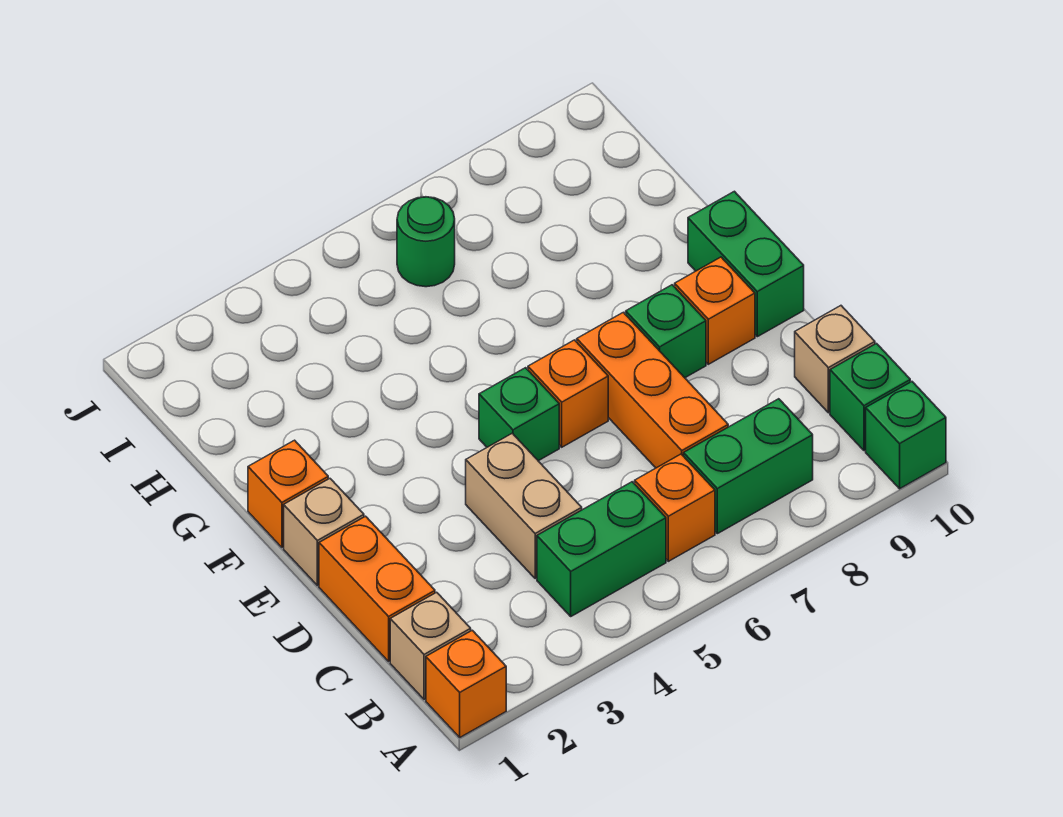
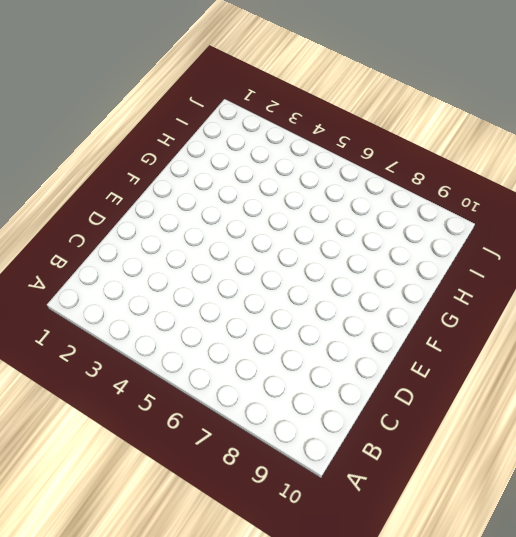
none -> orange brick A1 level 1
none -> green brick A10 level 1
none -> tan brick B1 level 1

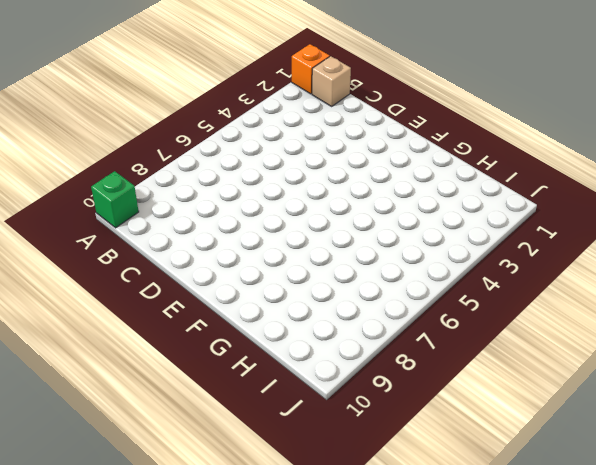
none -> green brick B4:B5 level 1
none -> orange brick B6 level 1
none -> green brick B7:B8 level 1

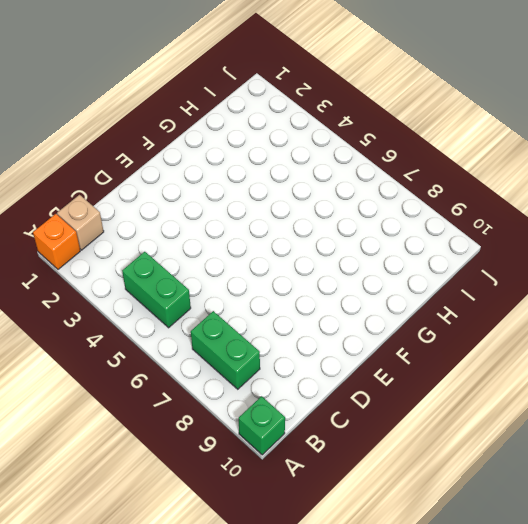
none -> orange brick B6 level 1
none -> green brick B10 level 1
none -> orange brick C1:D1 level 1

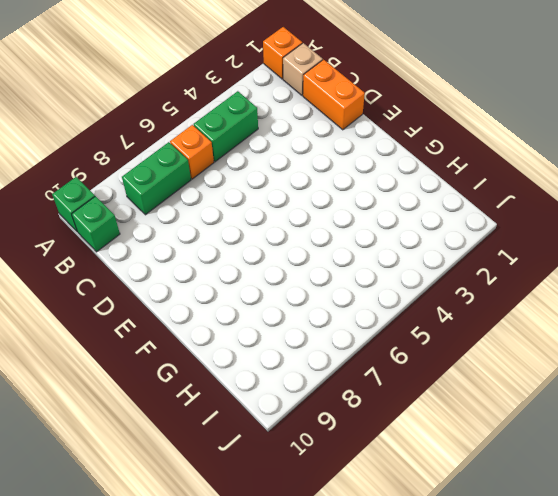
none -> tan brick C4:D4 level 1
none -> orange brick C7:E7 level 1
none -> tan brick C10 level 1

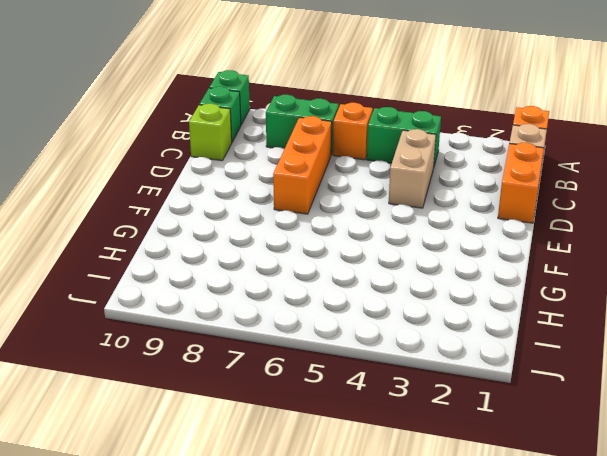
lime brick C10 level 1 -> tan brick C10 level 1
none -> tan brick E1 level 1
none -> green brick E5 level 1
none -> orange brick E6 level 1

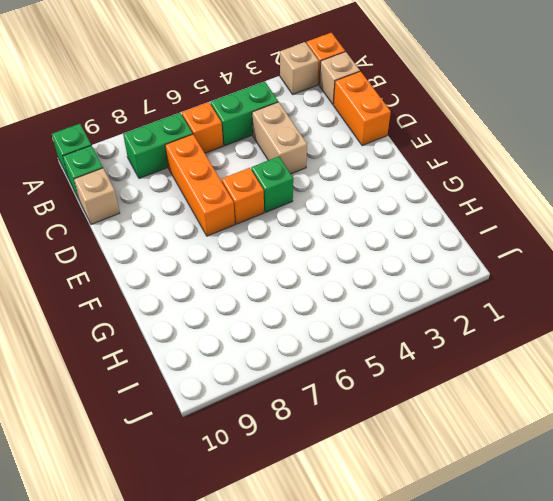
tan brick A2 level 1 -> tan brick E1 level 1
none -> green brick E8 level 1
none -> orange brick E9 level 1
none -> green brick E10:F10 level 1

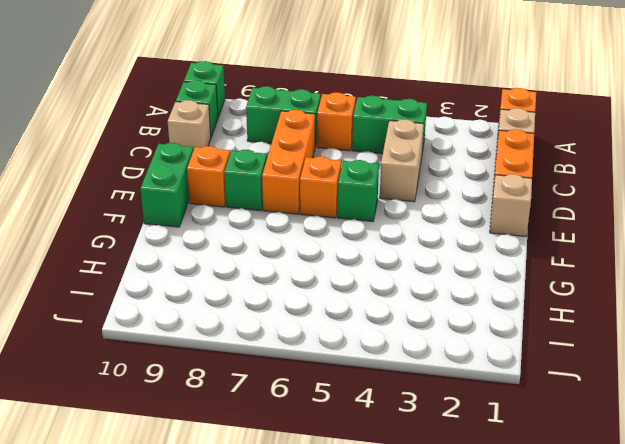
none -> orange brick F1 level 1
none -> green round brick I6 level 1

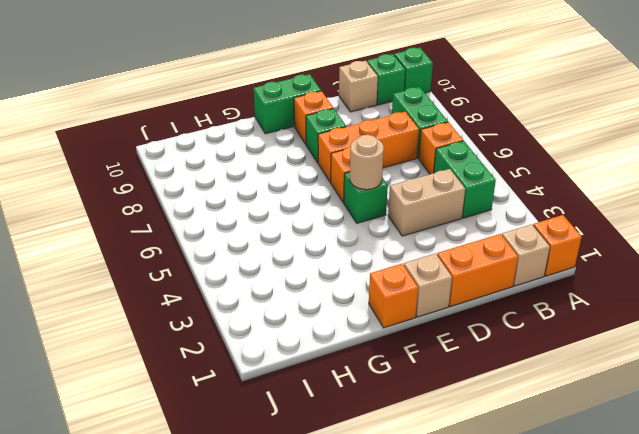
tan round brick E5 level 2 -> none
none -> green round brick I6 level 1

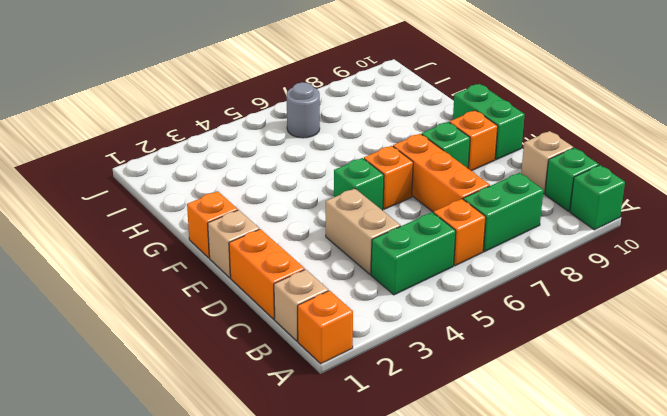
grey round brick I6 level 1 -> green round brick I6 level 1

